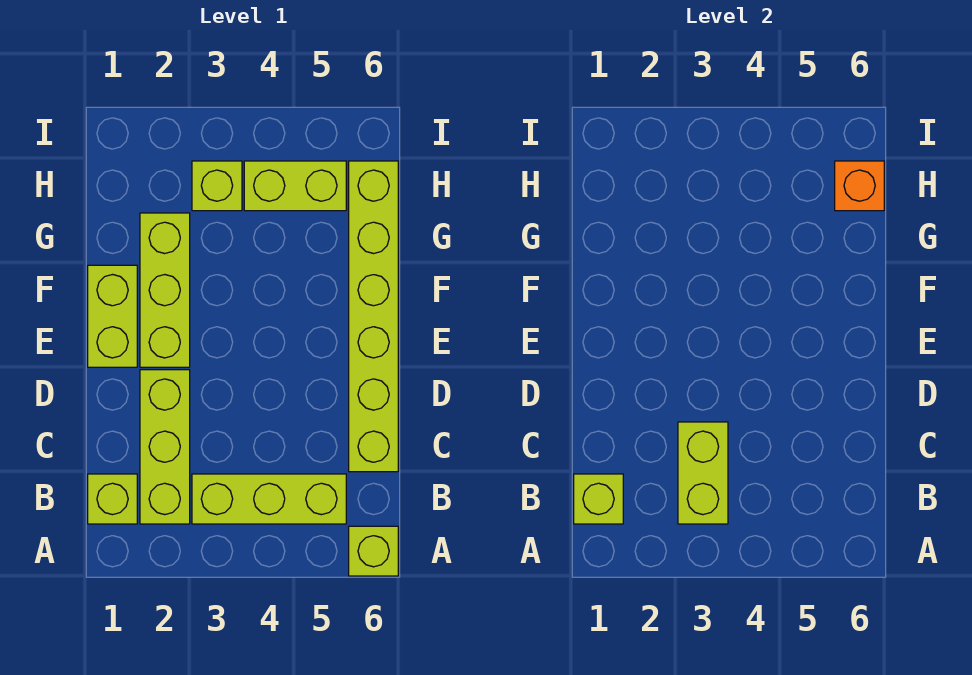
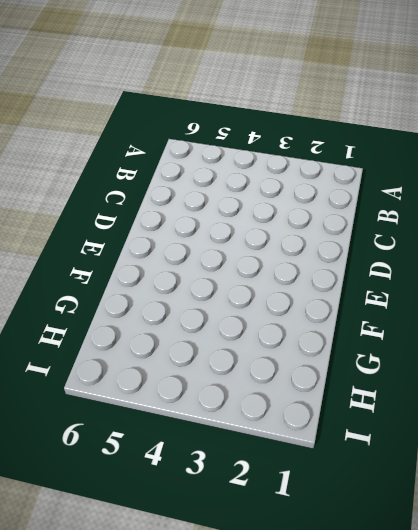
none -> lime brick A6 level 1
none -> lime brick B1 level 1
none -> lime brick B2:D2 level 1

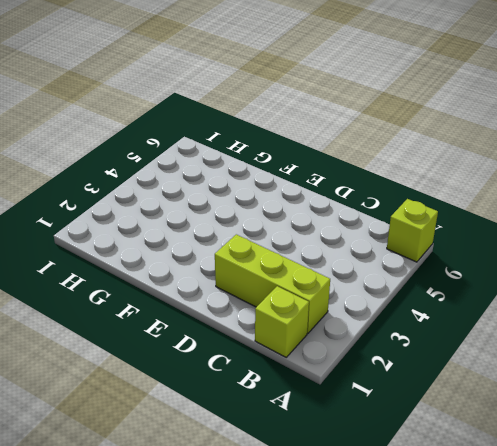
none -> lime brick B3:B5 level 1
none -> lime brick C6:H6 level 1
none -> lime brick E1:F1 level 1

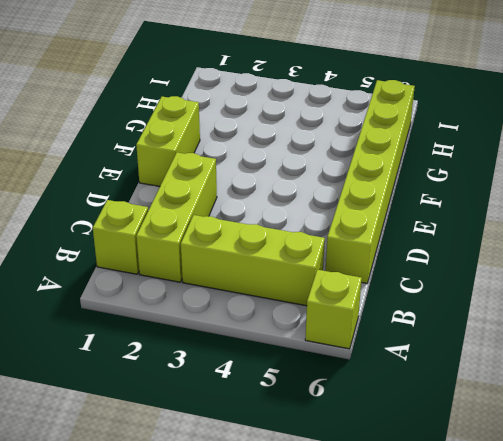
none -> lime brick E2:G2 level 1
none -> lime brick H3 level 1
none -> lime brick H4:H5 level 1

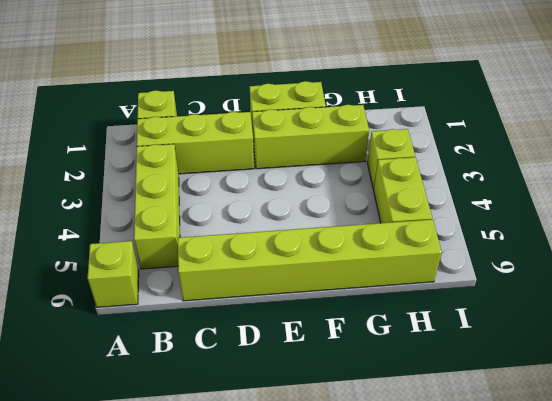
none -> lime brick B1 level 2
none -> lime brick B3:C3 level 2
none -> orange brick H6 level 2

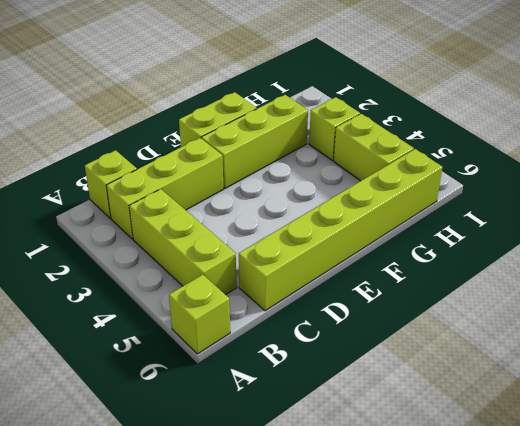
none -> lime brick B1 level 2
none -> lime brick B3:C3 level 2
none -> orange brick H6 level 2

